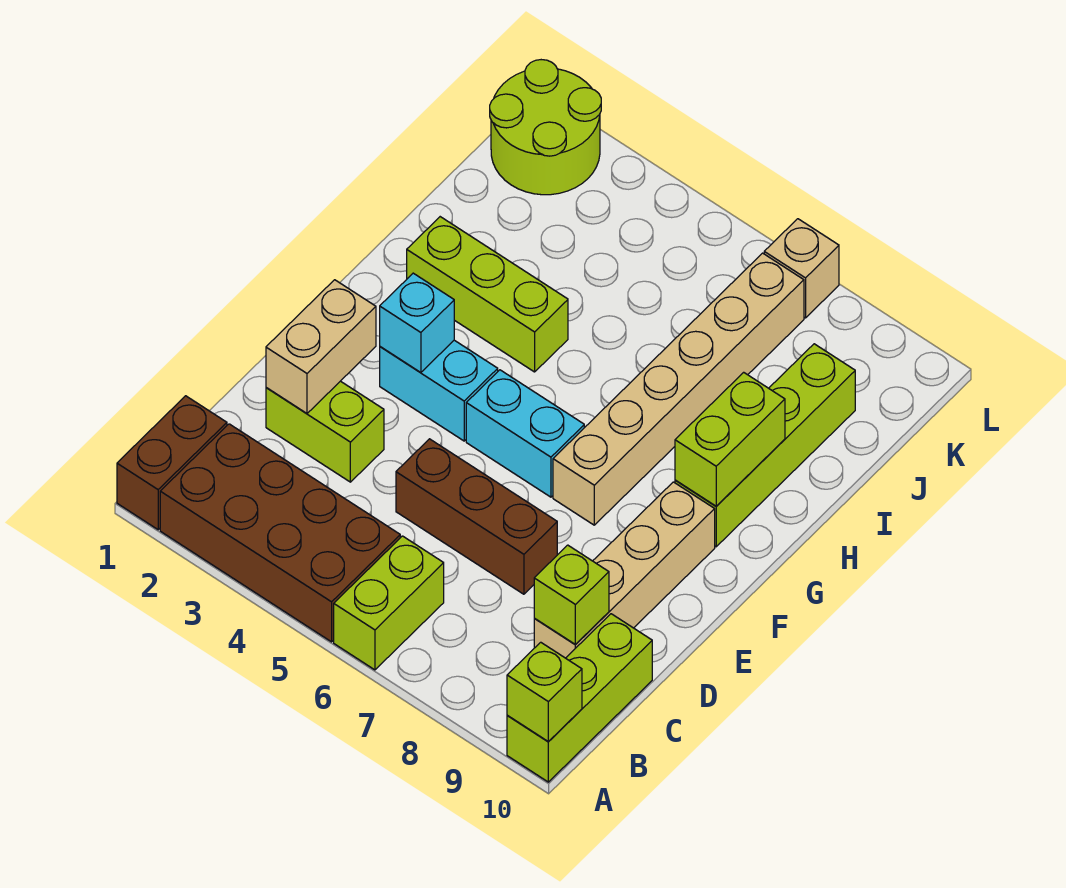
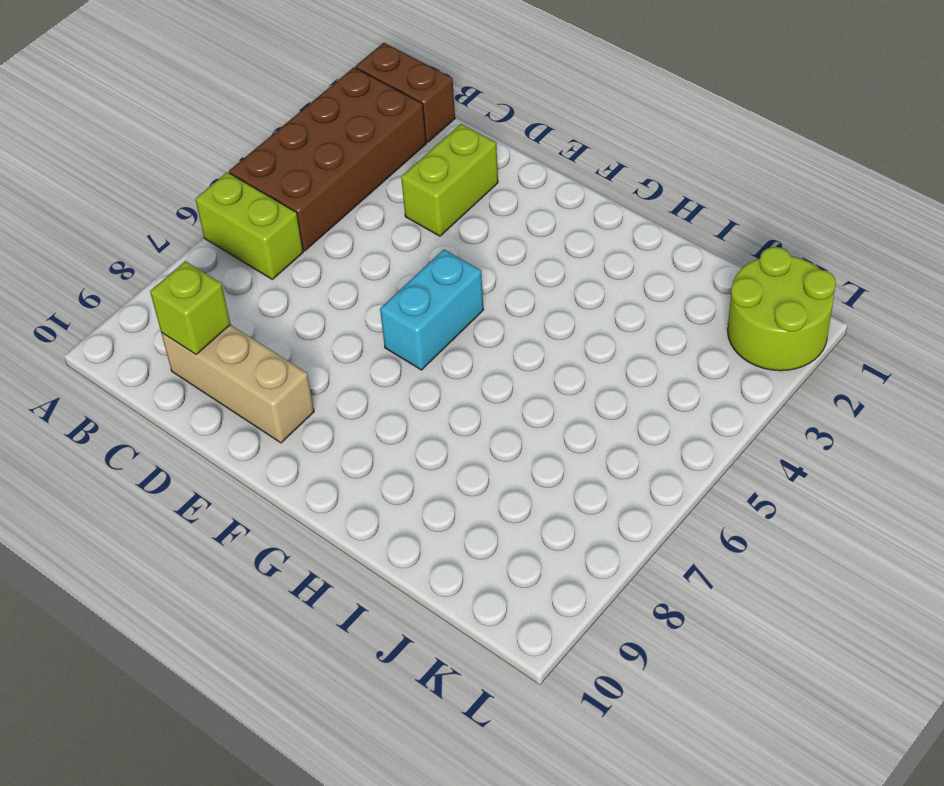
tan brick C9:E9 level 1 -> tan brick C9:F9 level 1
none -> lime brick A10:C10 level 1
none -> brown brick D5:D7 level 1
none -> cyan brick F3:F4 level 1

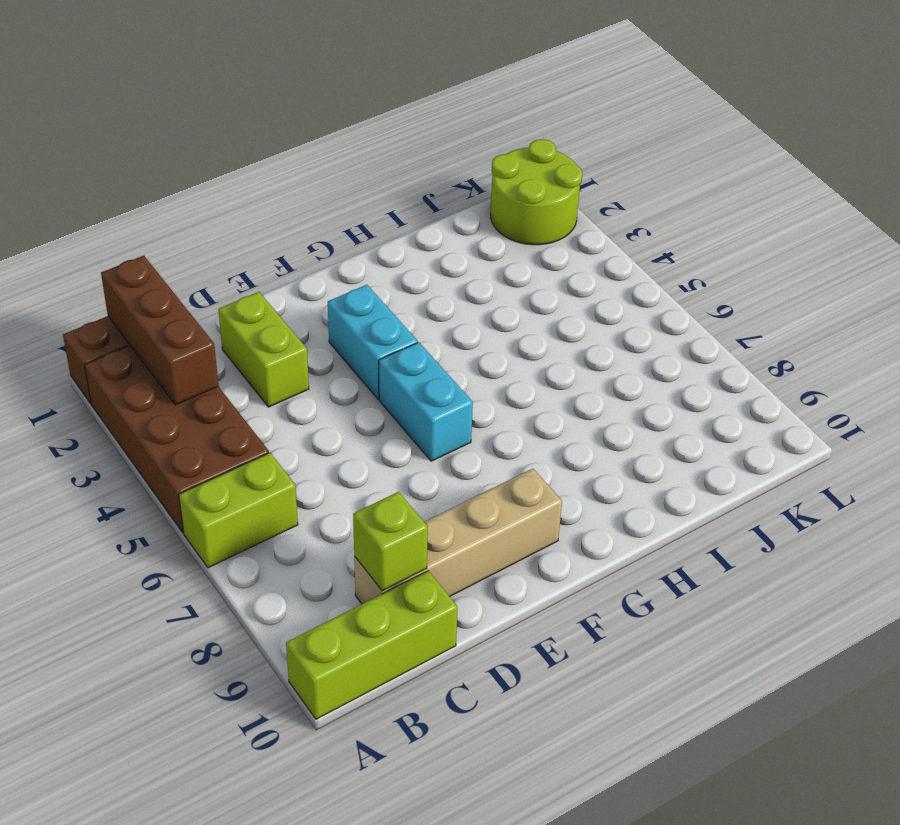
brown brick B1:B3 level 2 -> brown brick D5:D7 level 1
none -> tan brick F7:K7 level 1
none -> lime brick G9:J9 level 1
none -> lime brick H2:H4 level 1

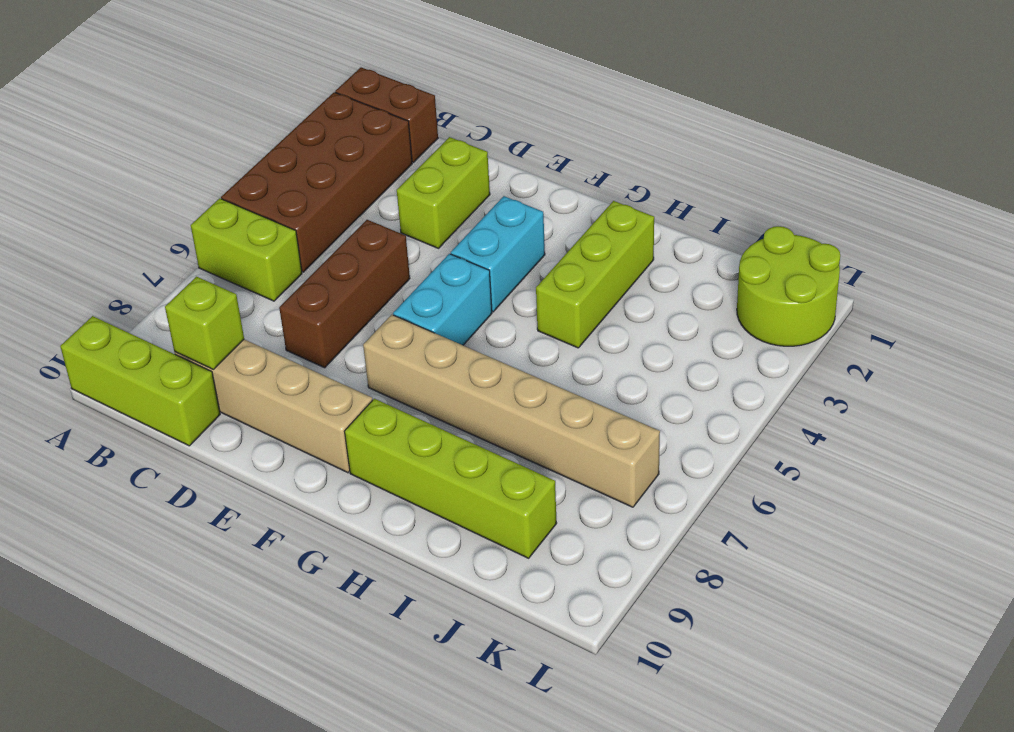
none -> tan brick L7 level 1
none -> lime brick A10 level 2
none -> tan brick D2:E2 level 2

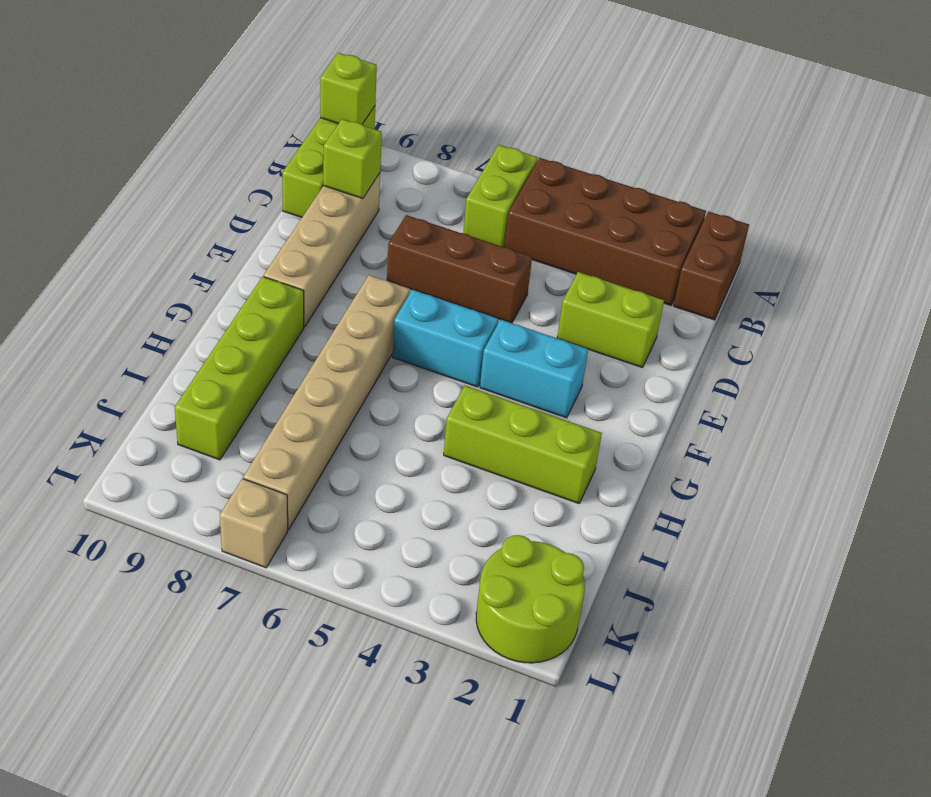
none -> tan brick D2:E2 level 2
none -> cyan brick F3 level 2
none -> lime brick G9:H9 level 2

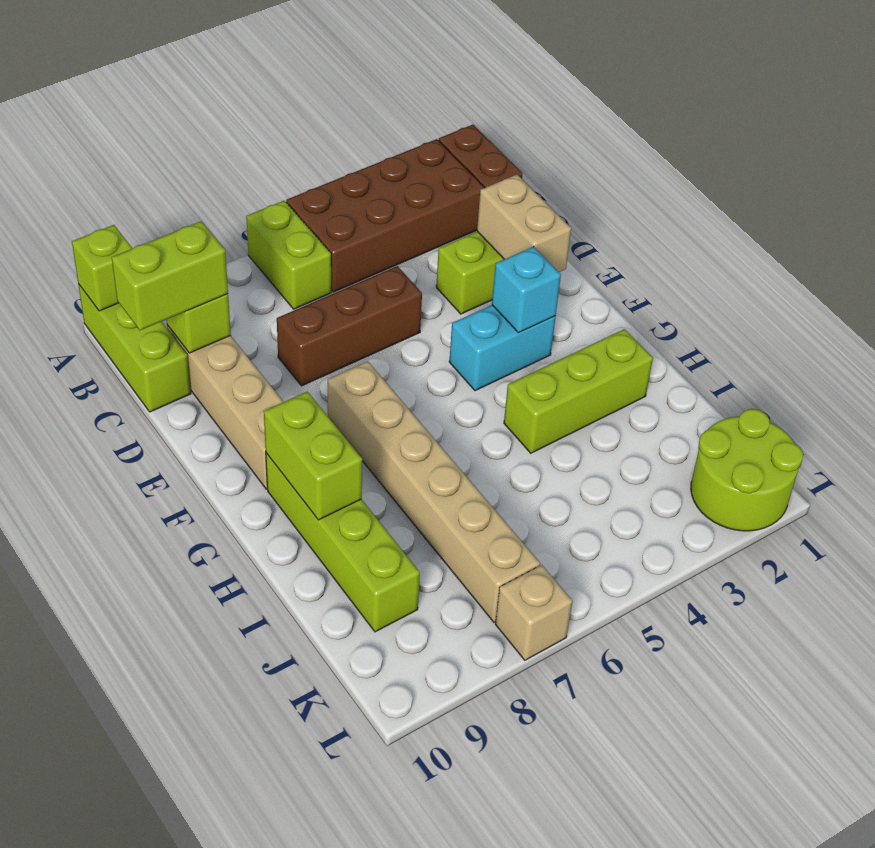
lime brick C9:C10 level 3 -> none
none -> cyan brick F5:F6 level 1

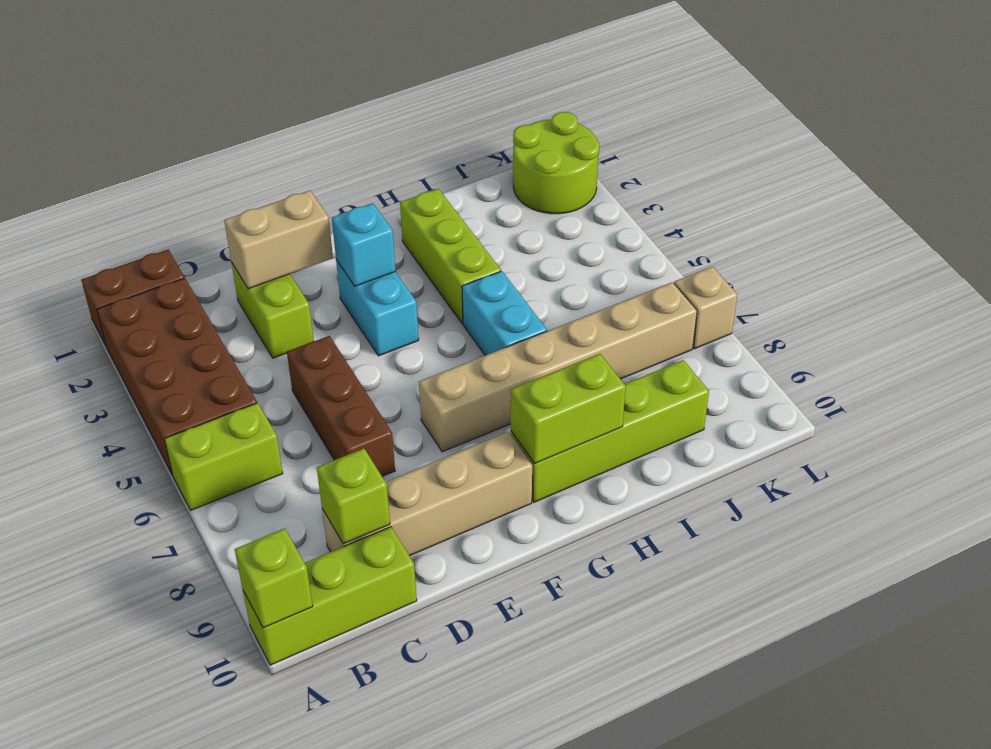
cyan brick H5:H6 level 1 -> cyan brick F5:F6 level 1

